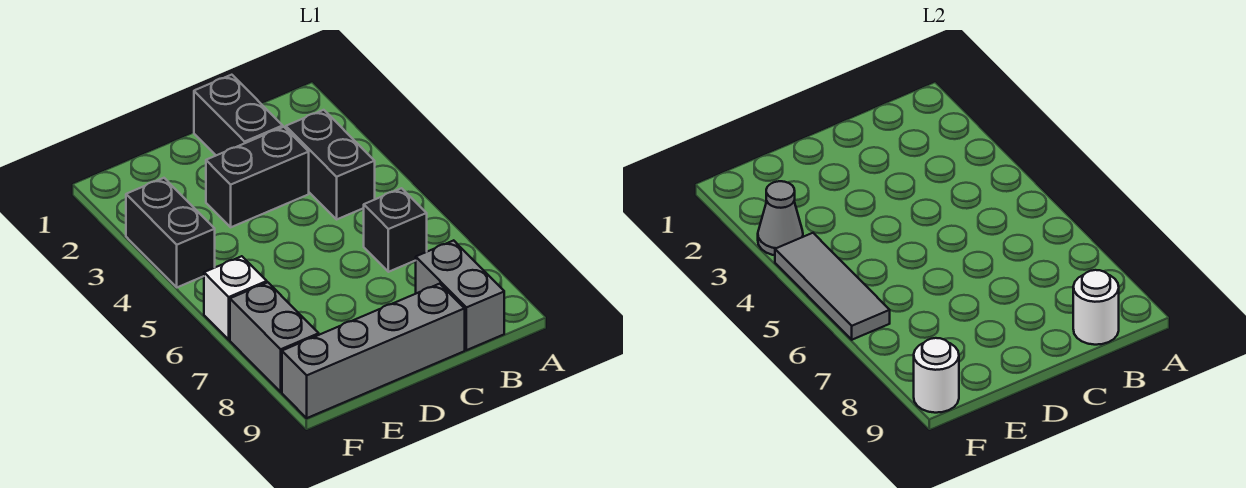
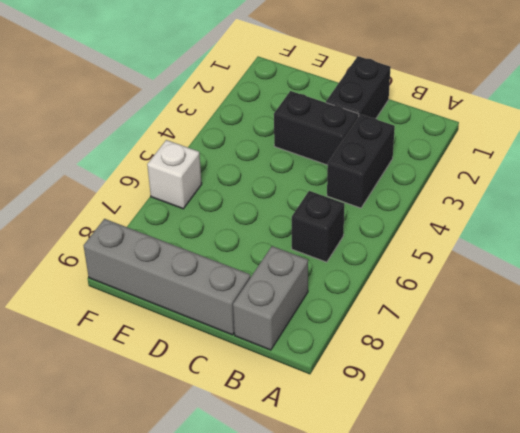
none -> black brick F3:F4 level 1
none -> grey brick F7:F8 level 1
none -> white round brick B9 level 2

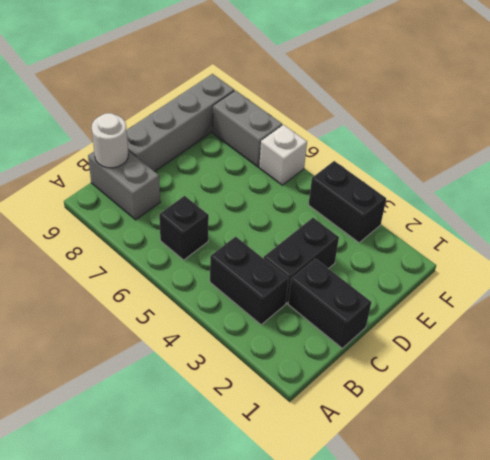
none -> grey cone F3 level 2
none -> grey tile F4:F6 level 2
none -> white round brick F9 level 2

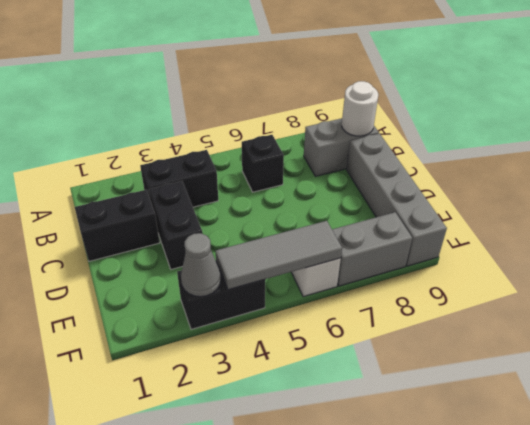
none -> white round brick F9 level 2

